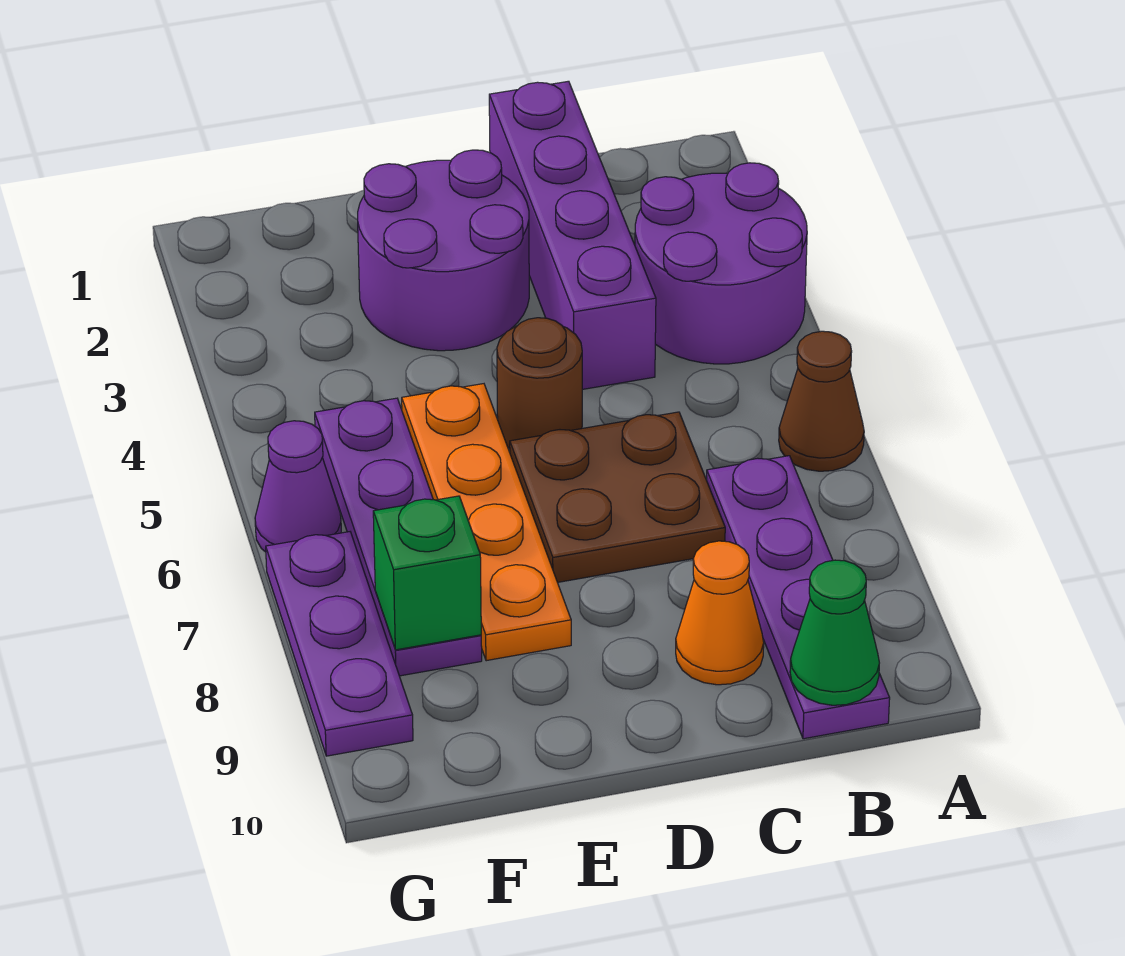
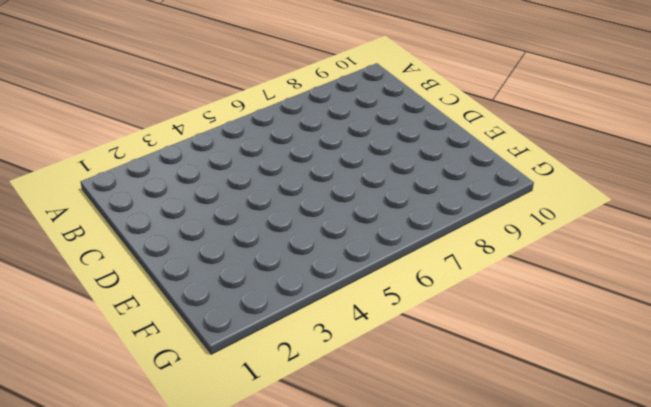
none -> purple round brick A3:B4 level 1
none -> brown cone A6 level 1
none -> purple plate B7:B10 level 1

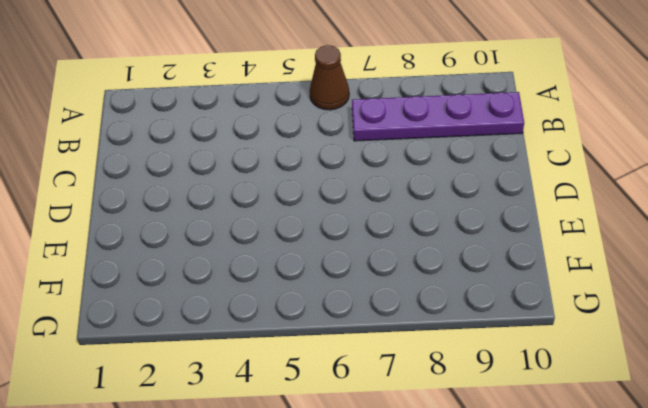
none -> purple round brick A3:B4 level 1
none -> purple brick C1:C4 level 1
none -> brown plate C6:D7 level 1

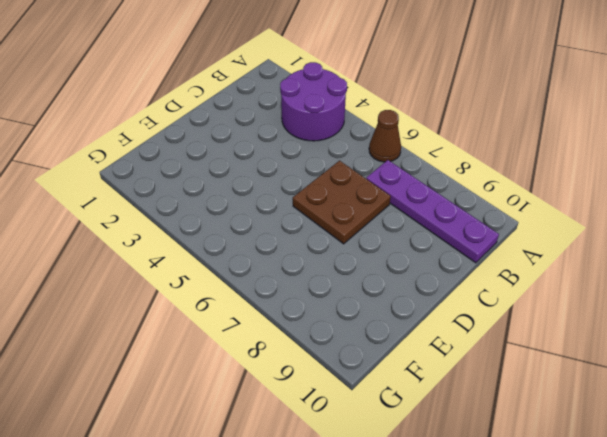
none -> purple brick C1:C4 level 1
none -> orange cone C9 level 1
none -> purple round brick D2:E3 level 1

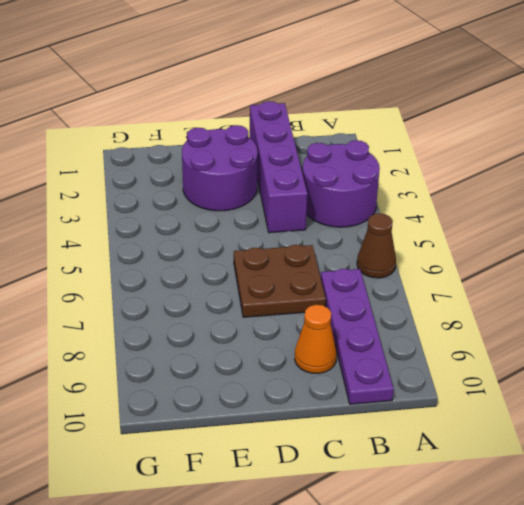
none -> brown round brick D5 level 1
none -> orange plate E5:E8 level 1
none -> purple plate F5:F8 level 1

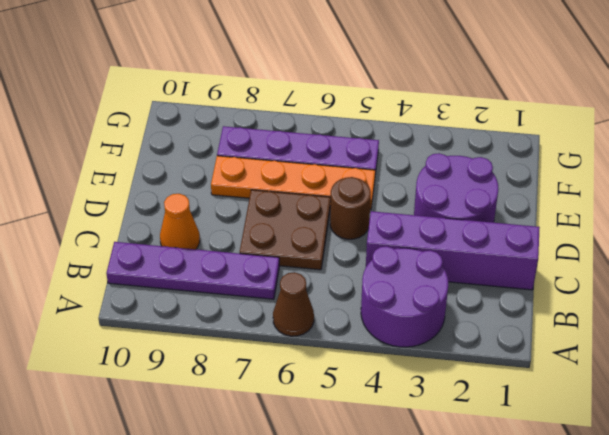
none -> purple cone G6 level 1
none -> purple plate G7:G9 level 1
none -> green cone B10 level 2

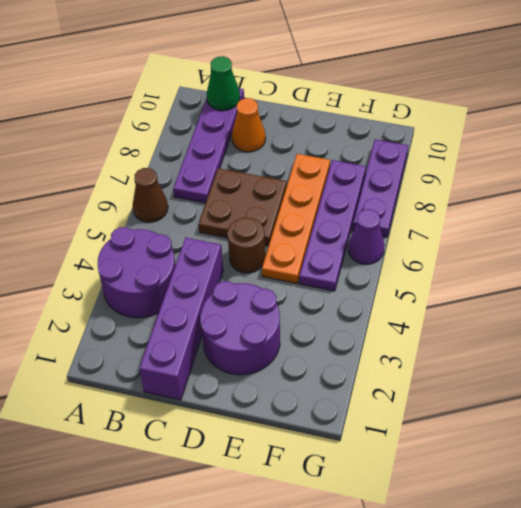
none -> green brick F8 level 2

